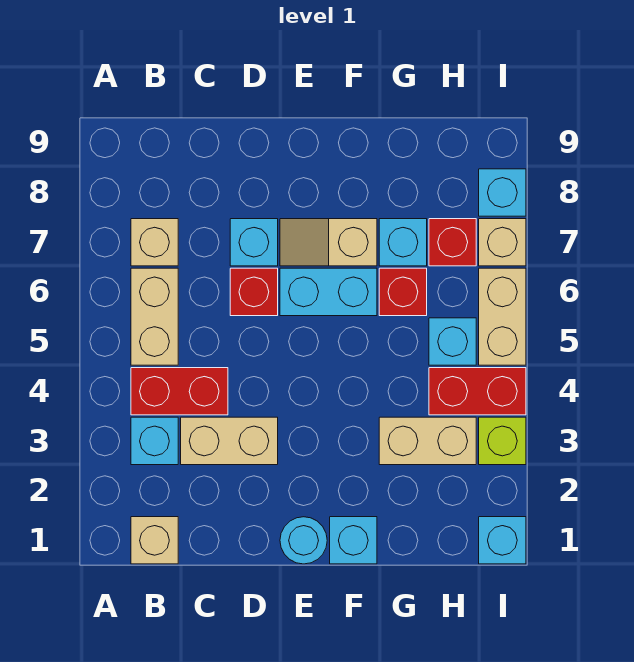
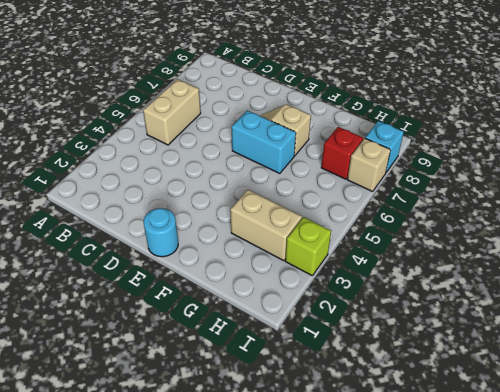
none -> tan brick B1 level 1
none -> cyan brick B3 level 1
none -> red brick B4:C4 level 1

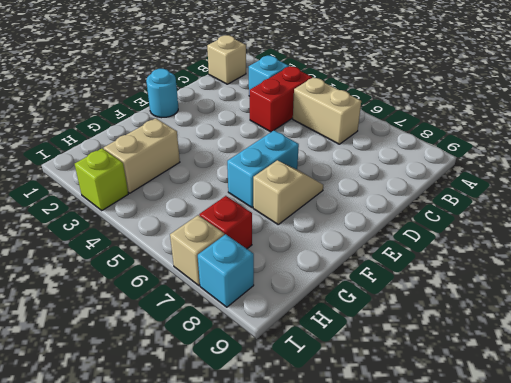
none -> tan brick B7 level 1
none -> tan brick C3:D3 level 1
none -> red brick D6 level 1

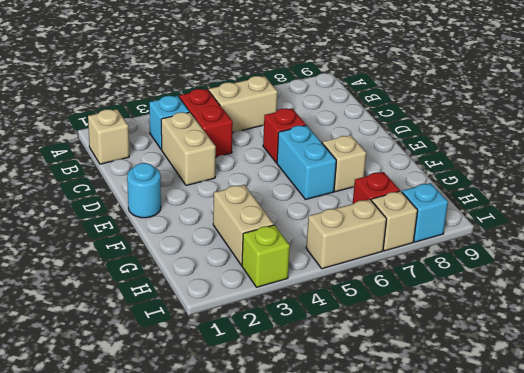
none -> tan brick B7 level 1
none -> cyan brick D7 level 1
none -> cyan brick F1 level 1

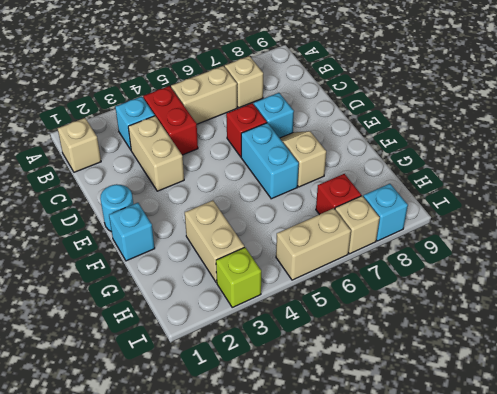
none -> red brick G6 level 1
none -> cyan brick G7 level 1
none -> red brick H4:I4 level 1

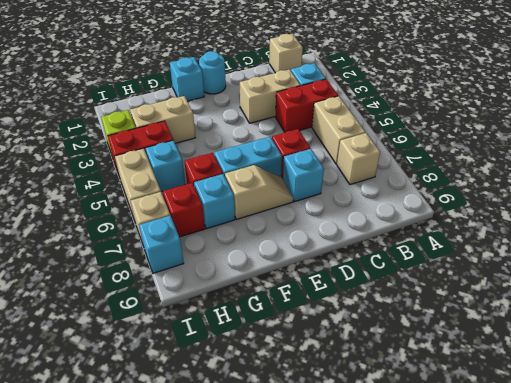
none -> cyan brick I1 level 1

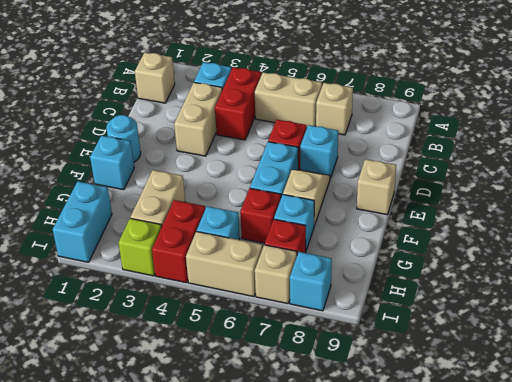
tan brick E9 level 1 -> none
cyan brick H1:I1 level 1 -> cyan brick I1 level 1

